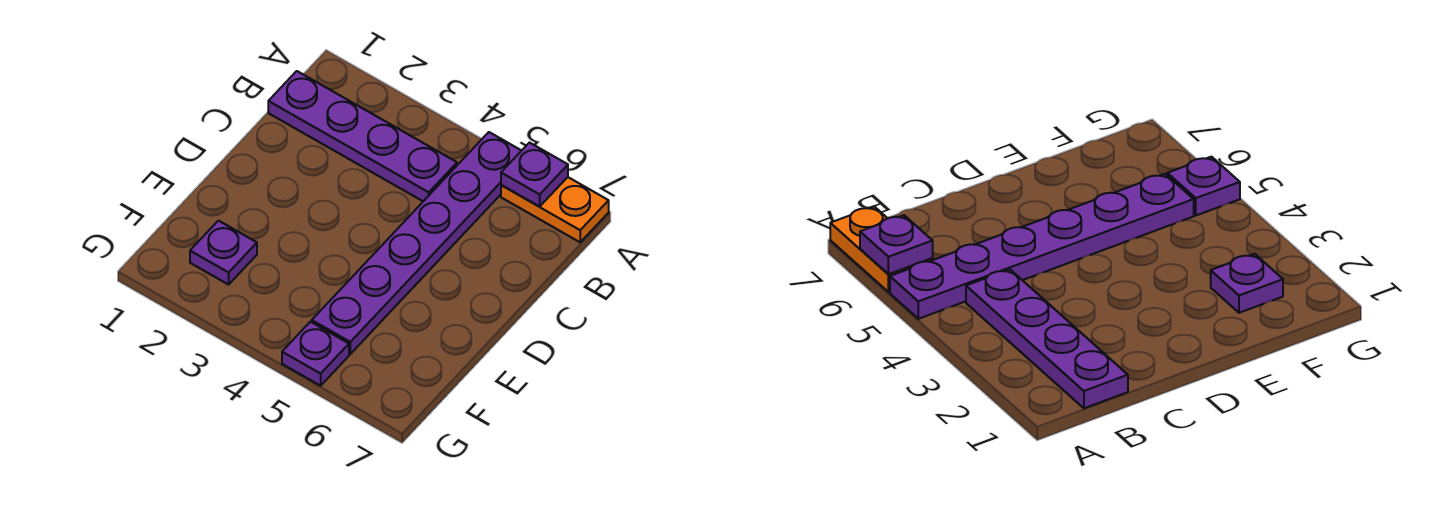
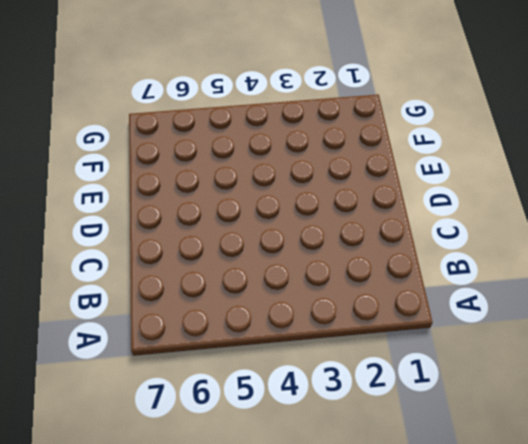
none -> purple plate A5:F5 level 1
none -> orange plate A6:A7 level 1

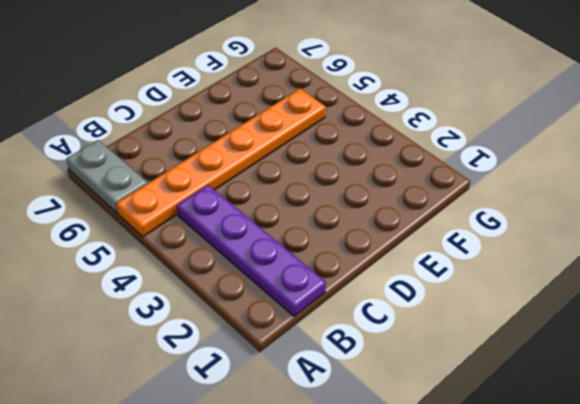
orange plate A5:F5 level 1 -> purple plate A5:F5 level 1
grey plate A6:A7 level 1 -> orange plate A6:A7 level 1
none -> purple plate F2 level 1
none -> purple plate G5 level 1

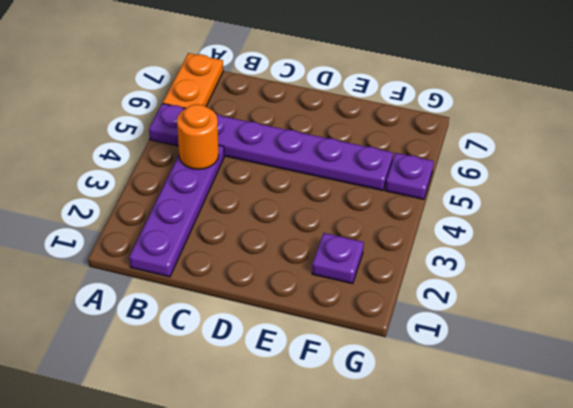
orange round brick B4 level 2 -> none
none -> purple plate A6 level 2

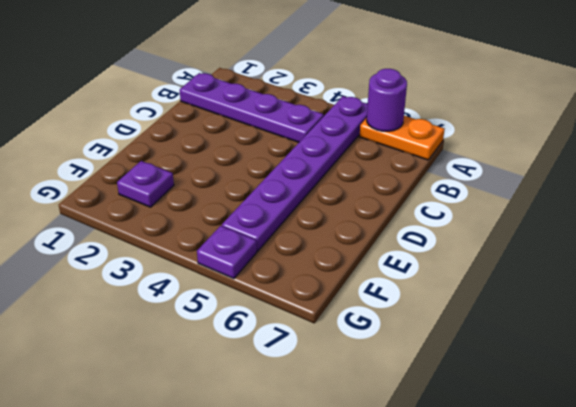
purple round brick A6 level 2 -> purple plate A6 level 2

